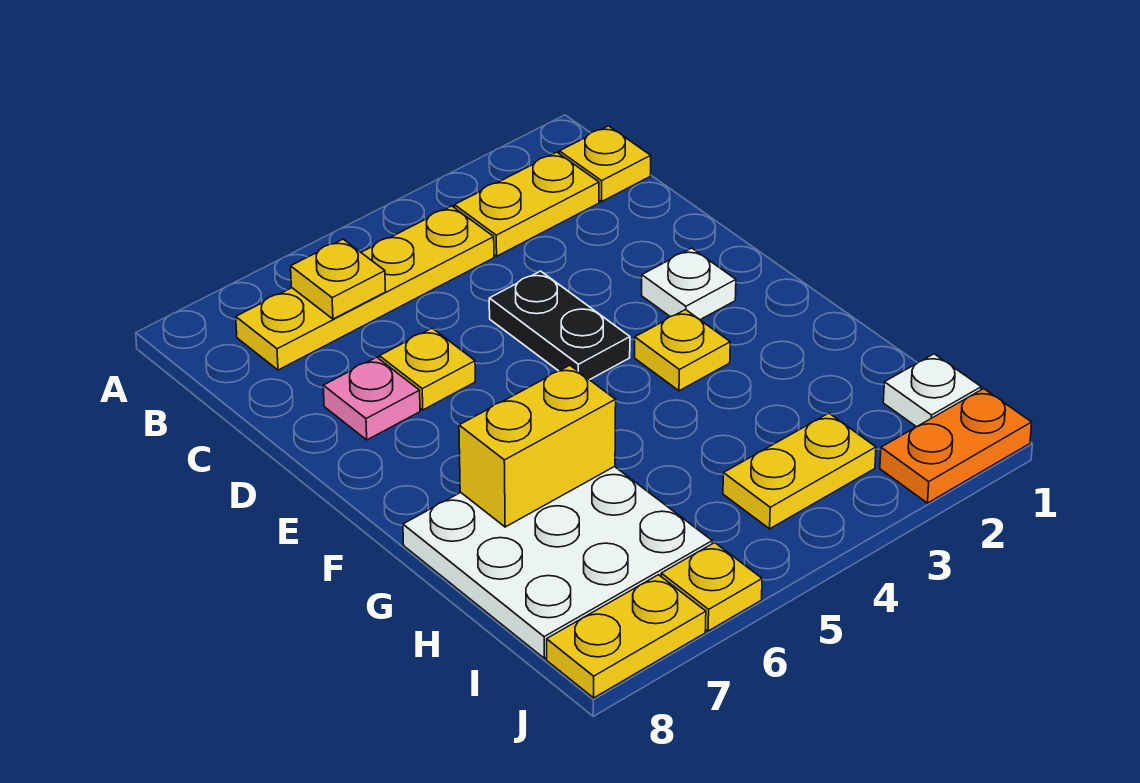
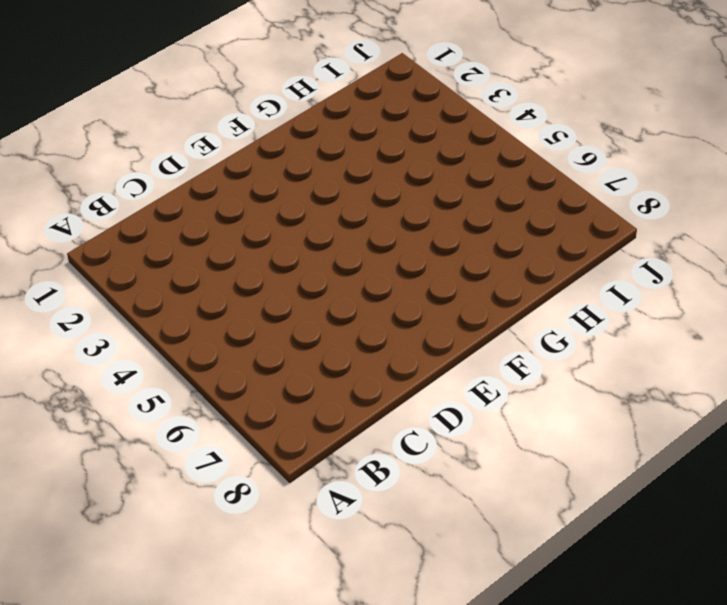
none -> yellow plate B1 level 1
none -> yellow plate B2:B3 level 1
none -> yellow plate B4:B7 level 1

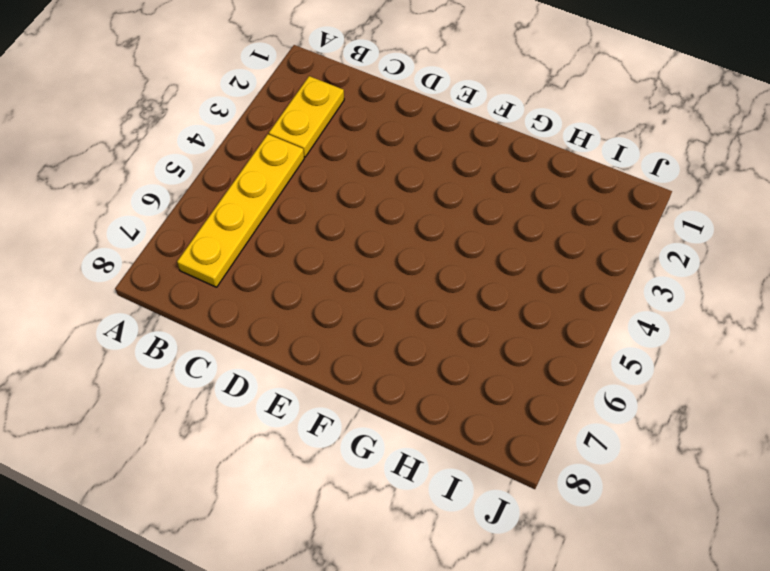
none -> yellow plate B1 level 1
none -> black plate D4:E4 level 1
none -> yellow plate D6 level 1

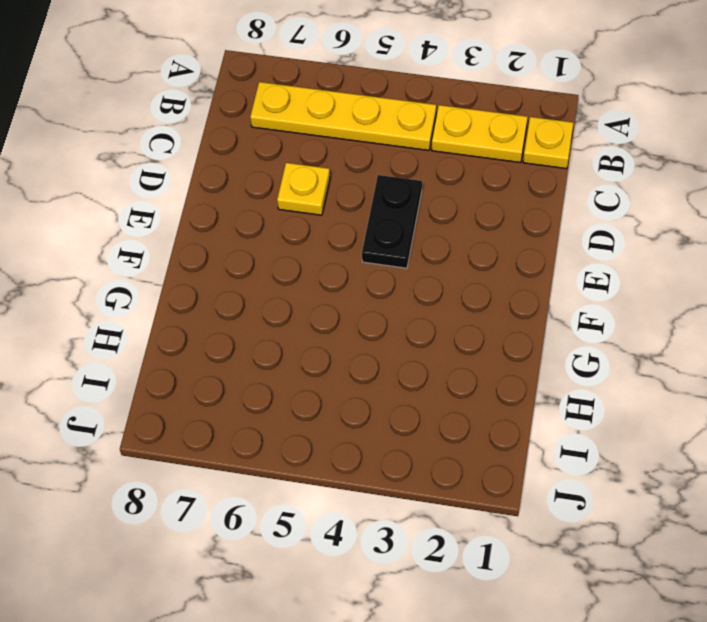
none -> pink plate D7 level 1
none -> white plate E2 level 1
none -> yellow plate F3 level 1

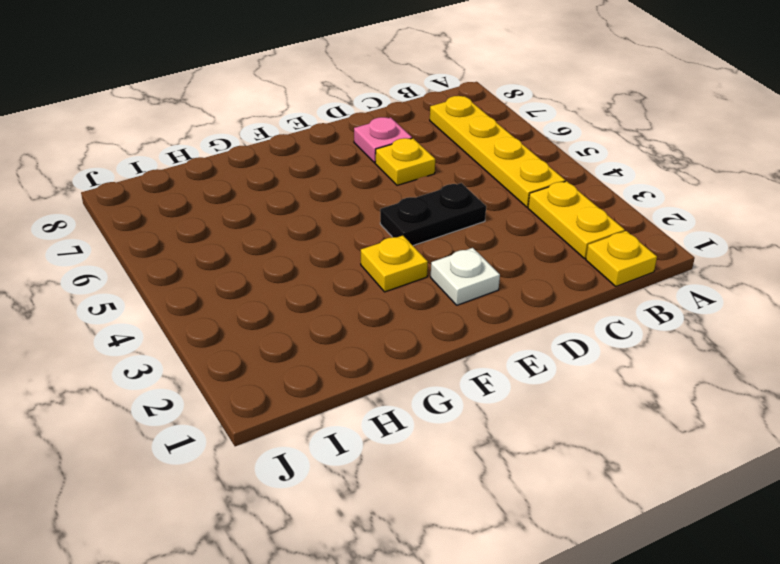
none -> white plate G6:I8 level 1
none -> white plate I1 level 1
none -> yellow plate I3:I4 level 1

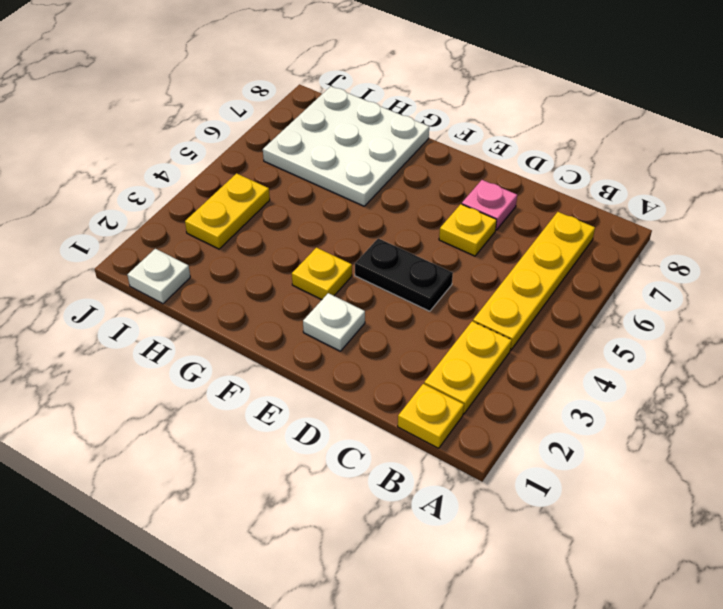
none -> orange plate J1:J2 level 1
none -> yellow plate J6 level 1
none -> yellow plate J7:J8 level 1

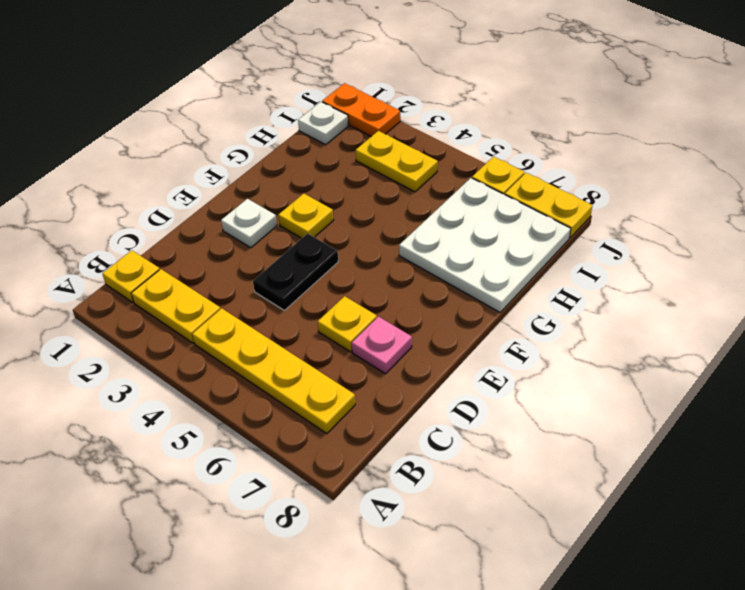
none -> yellow plate B6 level 2
none -> yellow brick G6:G7 level 2

